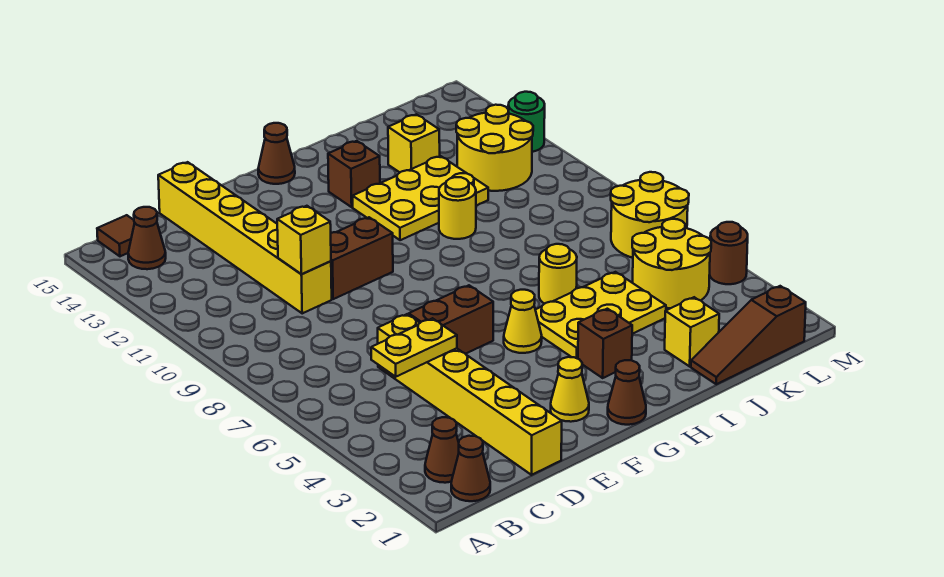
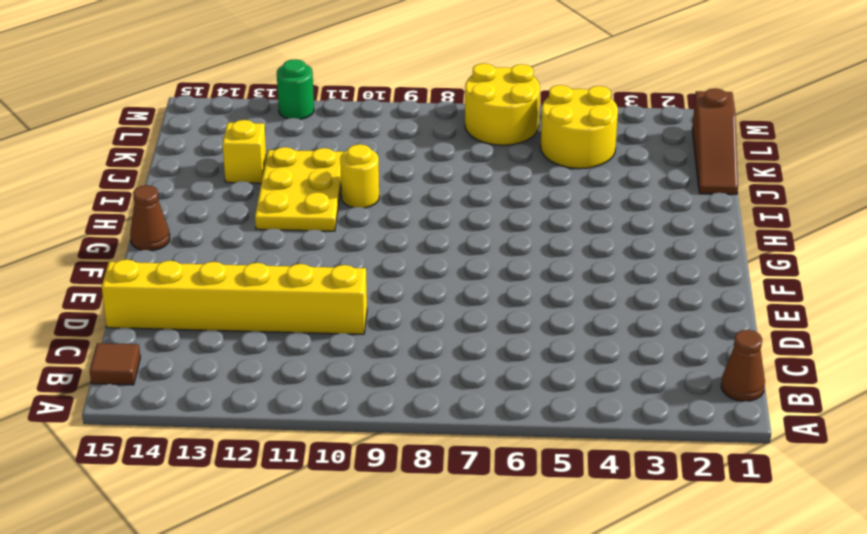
none -> brown cone B2 level 1
none -> brown cone B14 level 1
none -> yellow brick D1:D6 level 1

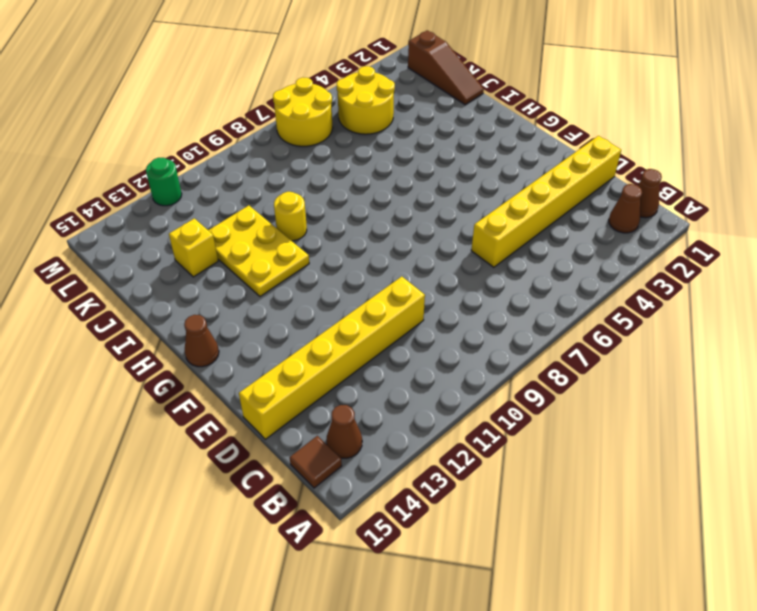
none -> brown brick E6:F6 level 1
none -> brown brick E10:F10 level 1
none -> yellow cone F2 level 1

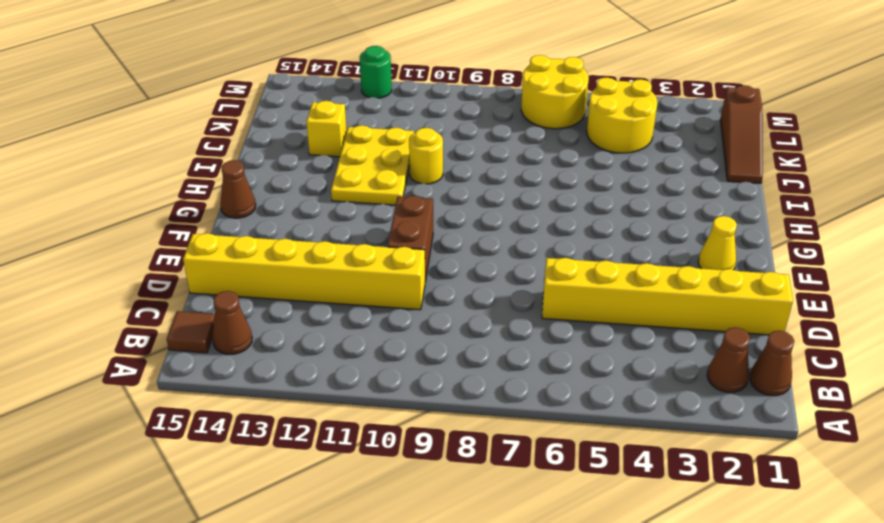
none -> brown brick E6:F6 level 1
none -> brown cone G1 level 1
none -> yellow cone G5 level 1

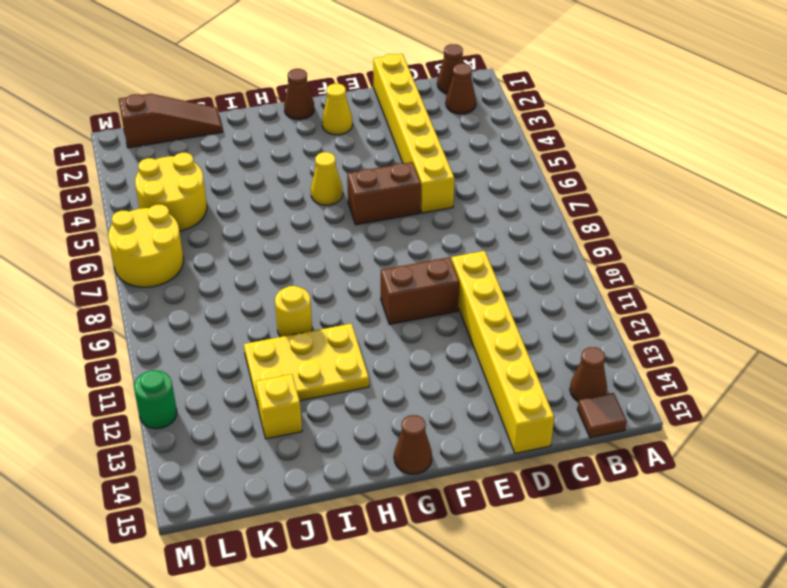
none -> brown brick H3 level 1
none -> yellow plate H4:J5 level 1
none -> brown brick H13 level 1

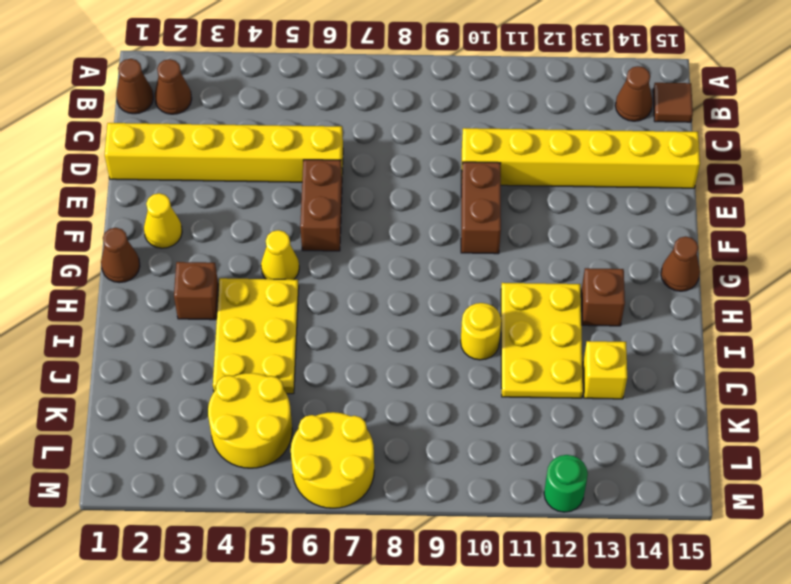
none -> yellow round brick I6 level 1
none -> brown slope J1:L1 level 1 top L
none -> yellow brick J2 level 1

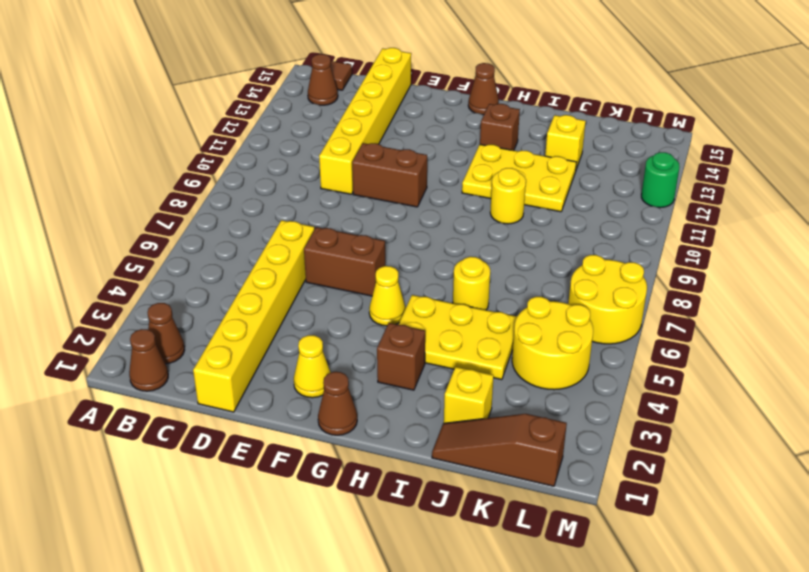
none -> yellow round brick K11:L12 level 1
none -> brown round brick M4 level 1
none -> yellow plate C5:D5 level 2

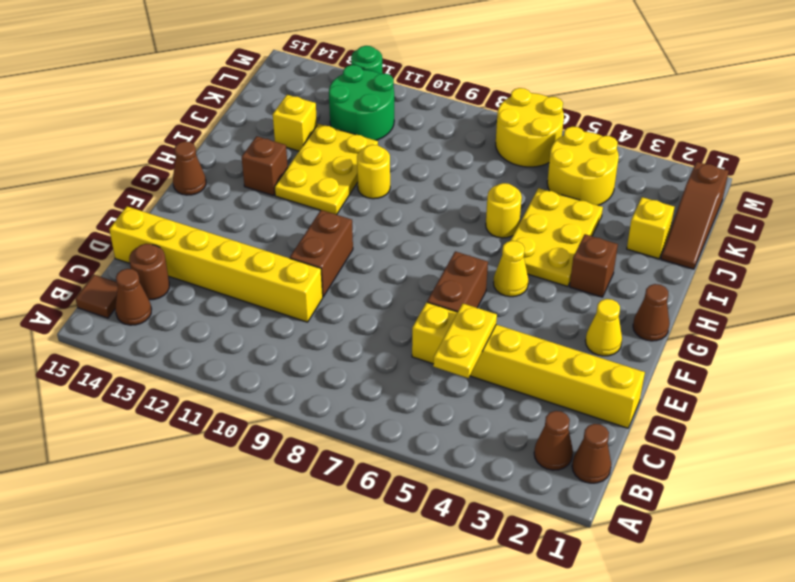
brown round brick C14 level 1 -> brown round brick M4 level 1
green round brick K11:L12 level 1 -> yellow round brick K11:L12 level 1
none -> yellow brick D10 level 2

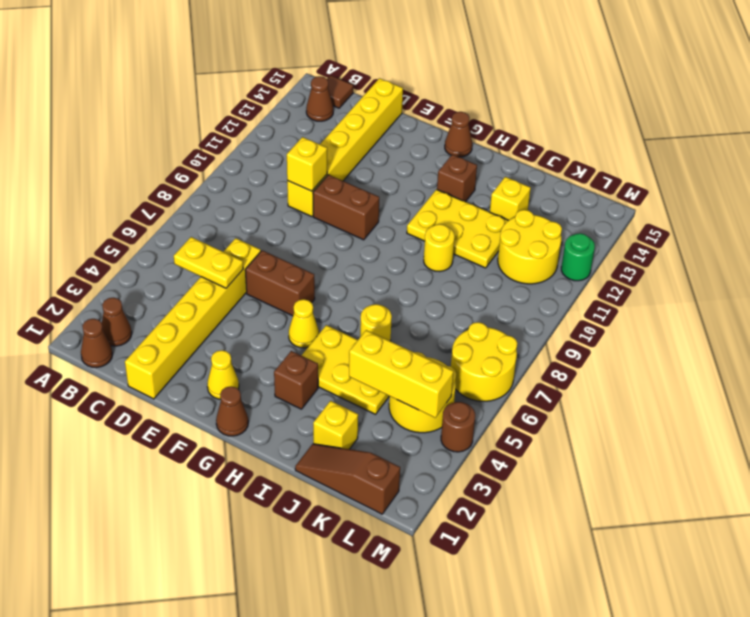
yellow brick J4:L4 level 2 -> none

